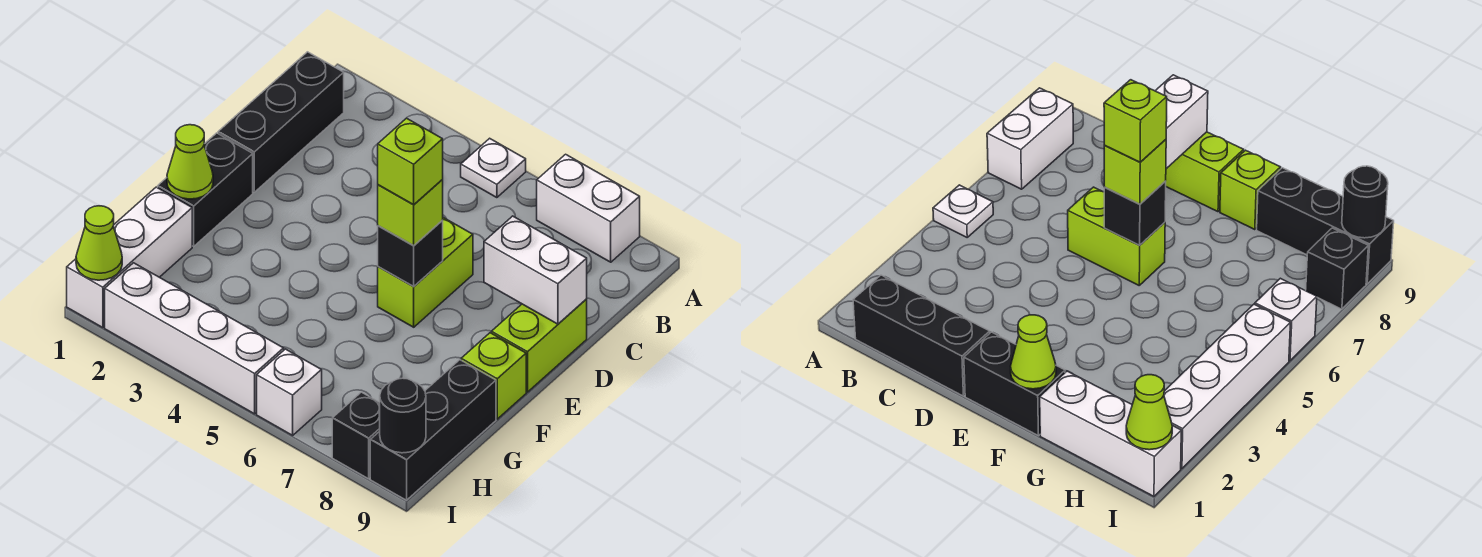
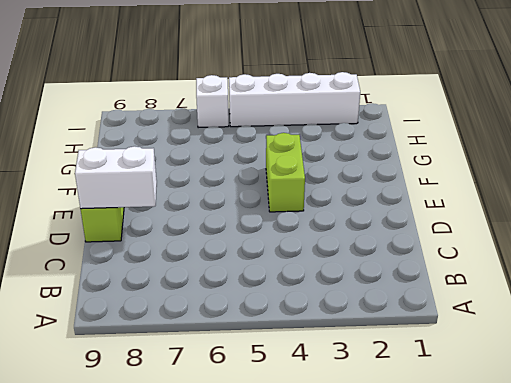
lime brick E4:F4 level 1 -> lime brick D6:E6 level 1
none -> white plate A5 level 1
none -> white brick A7:A8 level 1
none -> black brick B1:D1 level 1

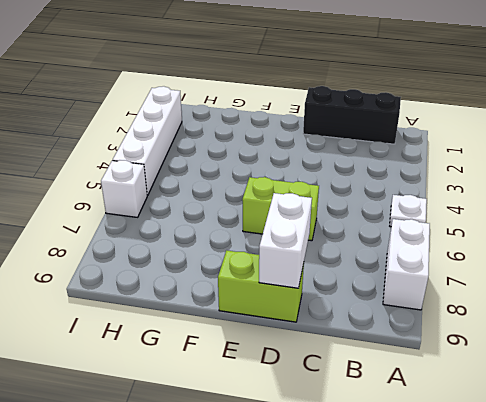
none -> black brick E1:F1 level 1
none -> lime brick F9 level 1
none -> white brick G1:I1 level 1

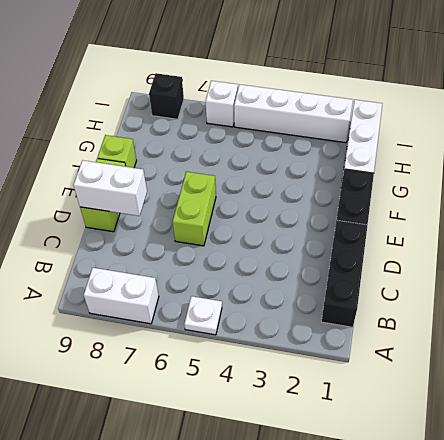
none -> black brick G9:I9 level 1
none -> black brick E6 level 2
none -> lime cone F1 level 2

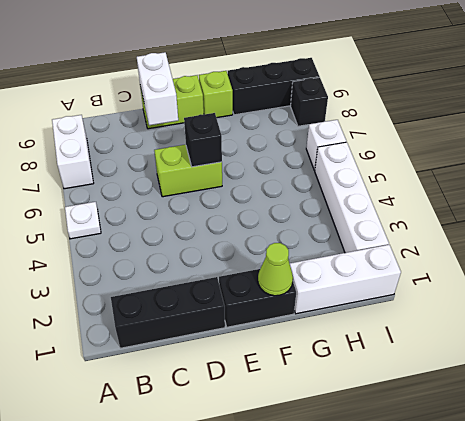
none -> lime cone I1 level 2
none -> black round brick I9 level 2
none -> lime brick E6 level 3

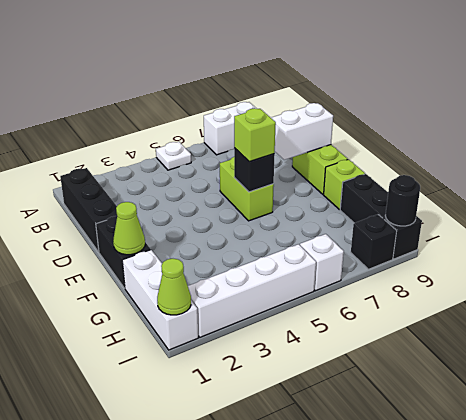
none -> lime brick E6 level 4

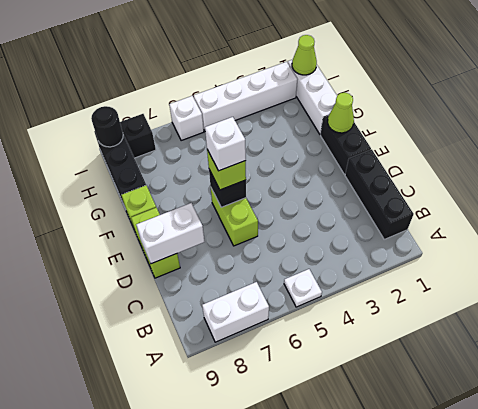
white brick E6 level 4 -> lime brick E6 level 4

